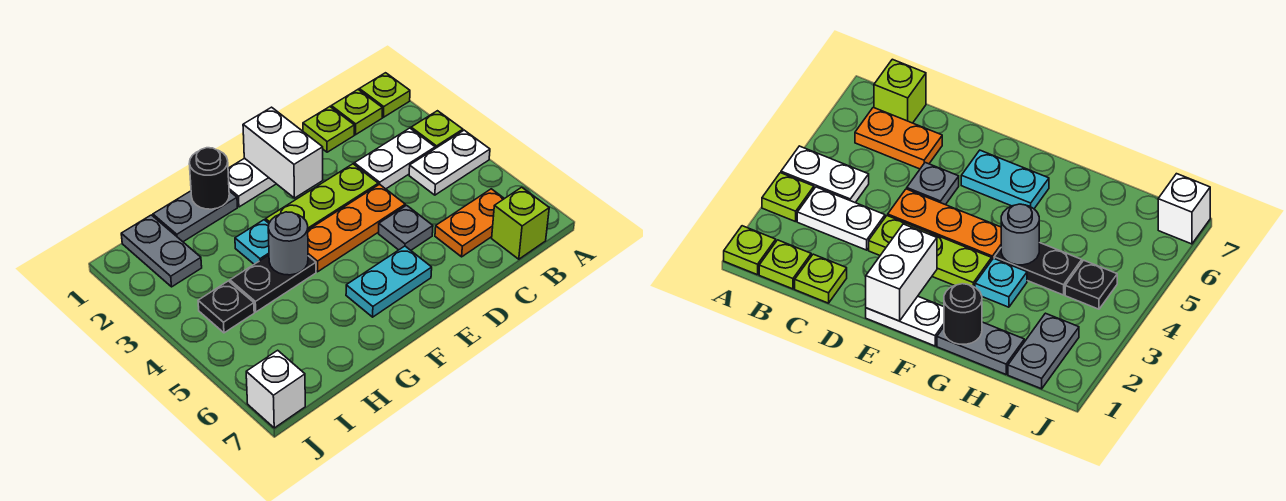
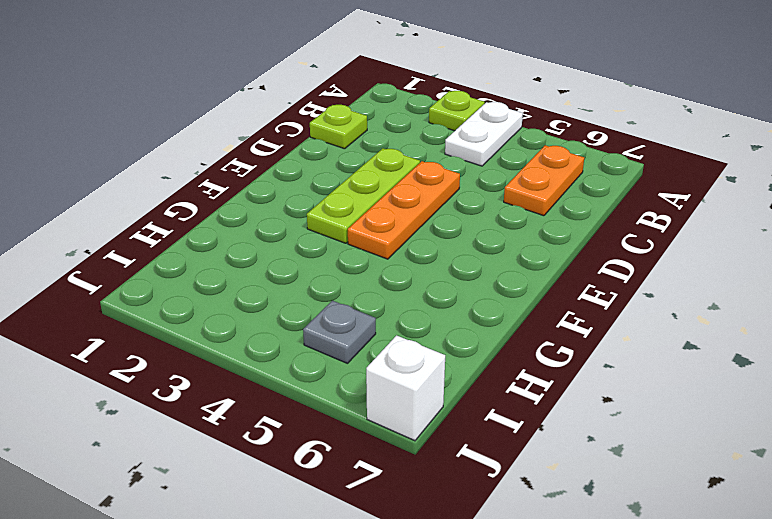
grey plate I5 level 1 -> grey plate D5 level 1
none -> lime plate A1 level 1
none -> lime plate B1 level 1
none -> white plate B3:C3 level 1

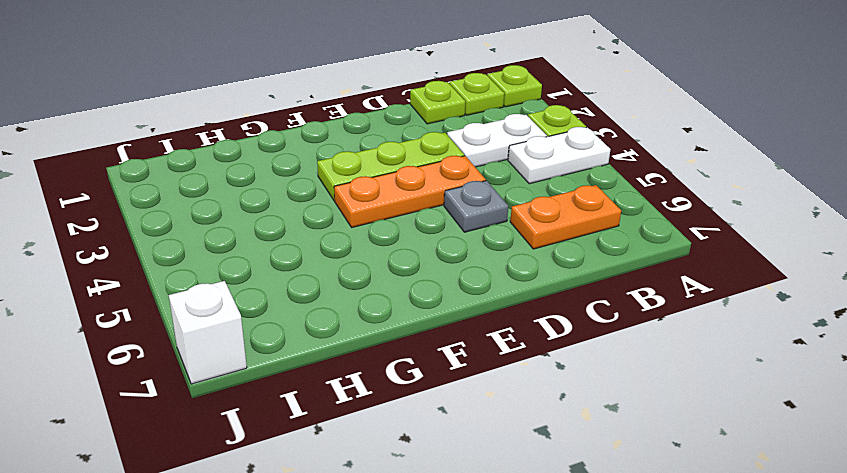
none -> lime brick B7 level 1
none -> white plate E1:F1 level 1
none -> cyan plate E6:F6 level 1

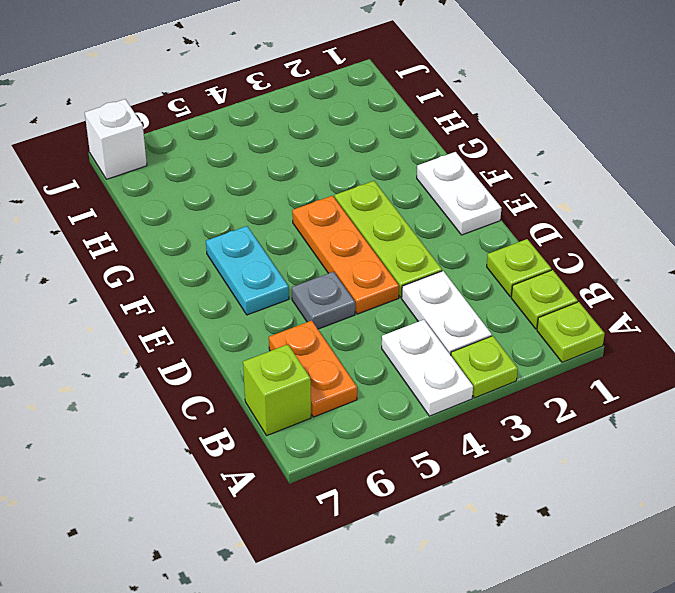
none -> grey plate G1:H1 level 1
none -> cyan plate G3 level 1
none -> black plate G4:H4 level 1

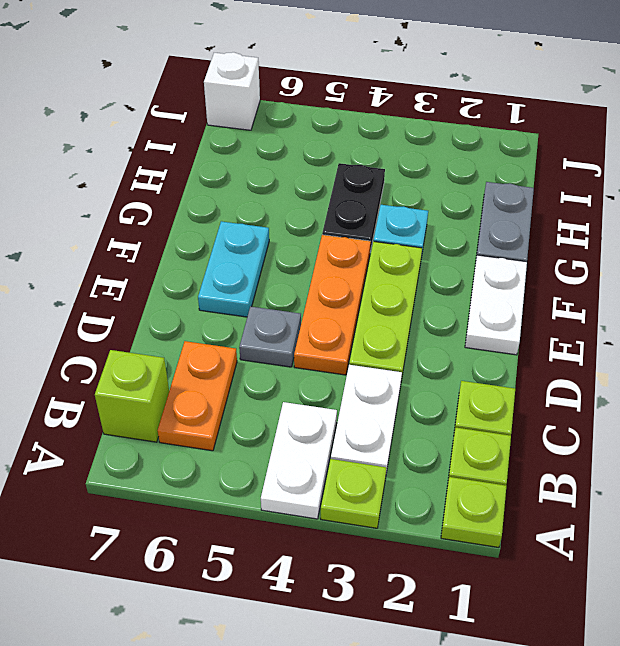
none -> grey plate I1:I2 level 1
none -> black plate I4 level 1
none -> white brick E1:E2 level 2

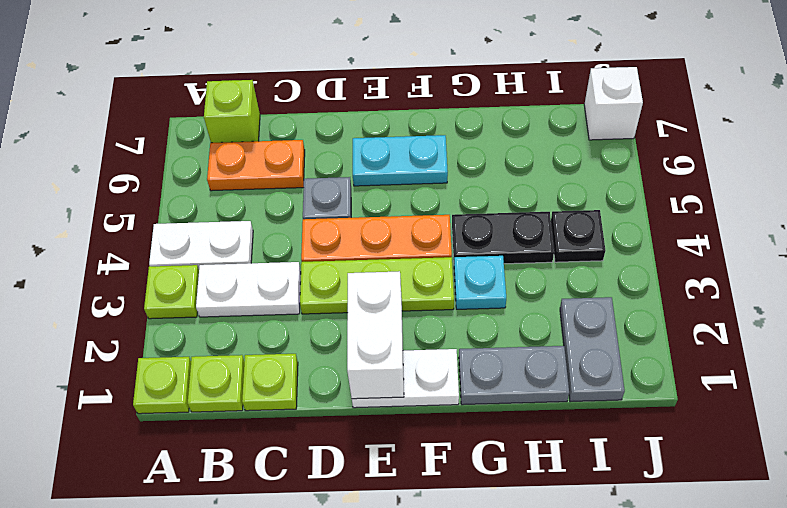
none -> black round brick G1 level 2
none -> grey round brick G4 level 2

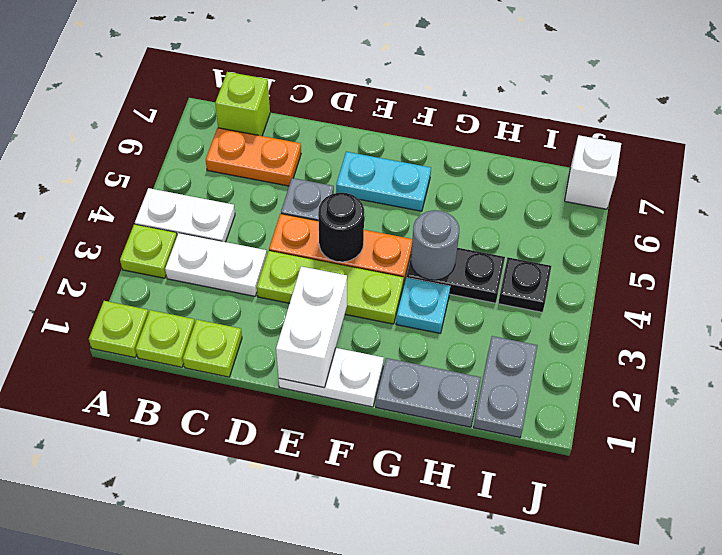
black round brick E4 level 2 -> black round brick G1 level 2

